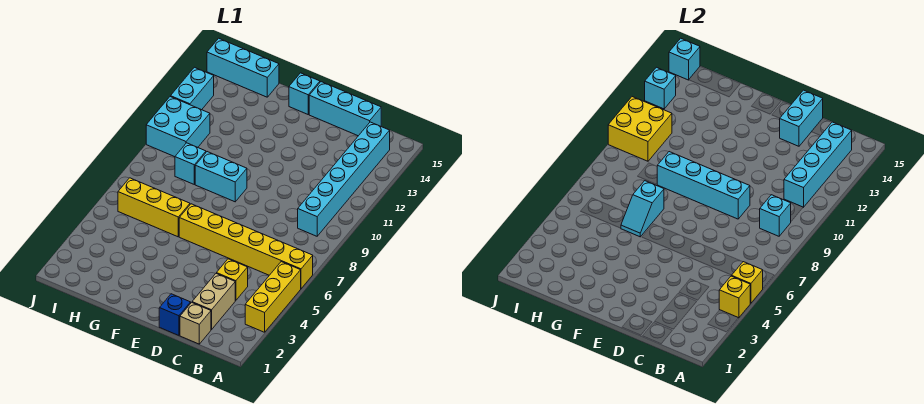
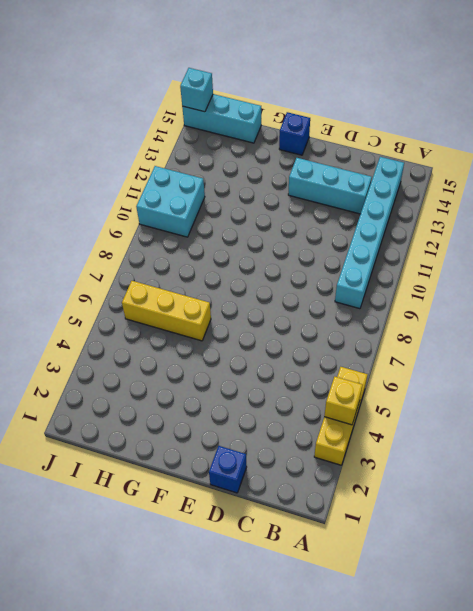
cyan brick C13:E13 level 1 -> cyan brick C15:E15 level 1
blue brick F15 level 1 -> cyan brick F15 level 1
none -> yellow brick A6:F6 level 1
none -> tan brick C1 level 1
none -> tan brick C2:C3 level 1

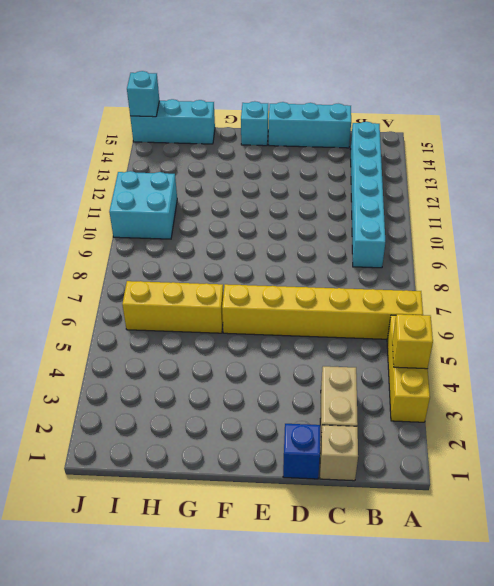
none -> yellow brick C4 level 1
none -> cyan brick F9:G9 level 1
none -> cyan brick H9 level 1

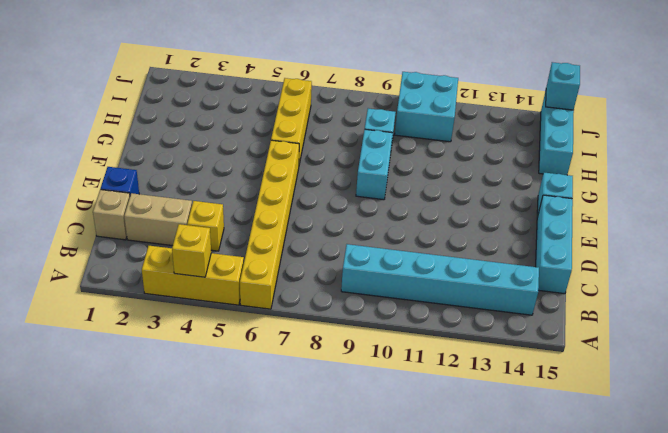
none -> cyan brick J12:J13 level 1
none -> yellow brick A5 level 2
none -> cyan brick B9 level 2

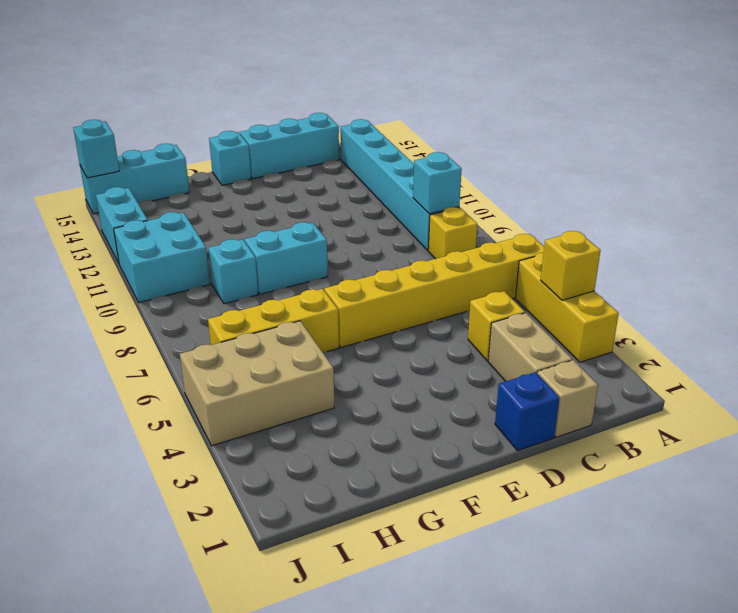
yellow brick B8 level 1 -> yellow brick A5 level 2
tan brick H4:J5 level 1 -> none
none -> cyan brick B11:B14 level 2
none -> cyan brick D9:G9 level 2
none -> cyan brick D14:D15 level 2

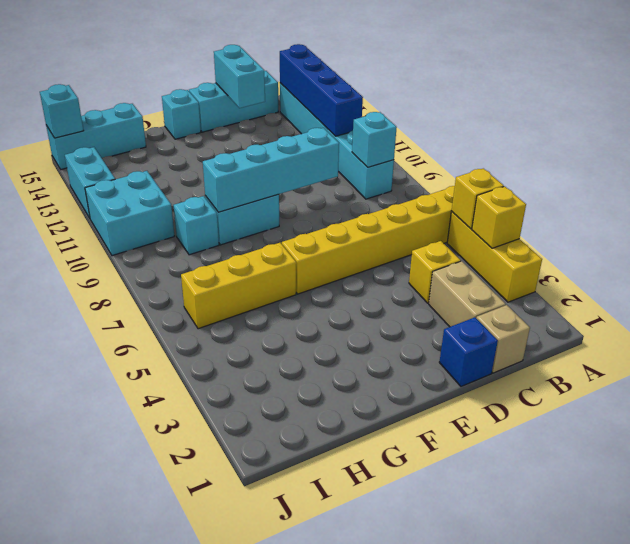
blue brick B11:B14 level 2 -> cyan brick B11:B14 level 2
none -> cyan slope G6:G7 level 2 top 7
none -> yellow brick I10:J11 level 2
none -> cyan brick J13 level 2

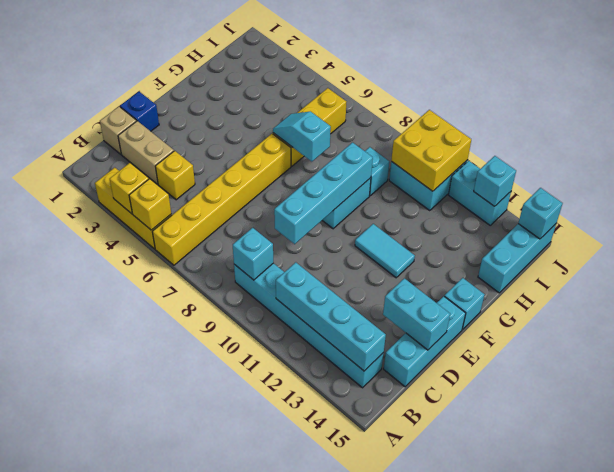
cyan tile F11:F12 level 1 -> none

